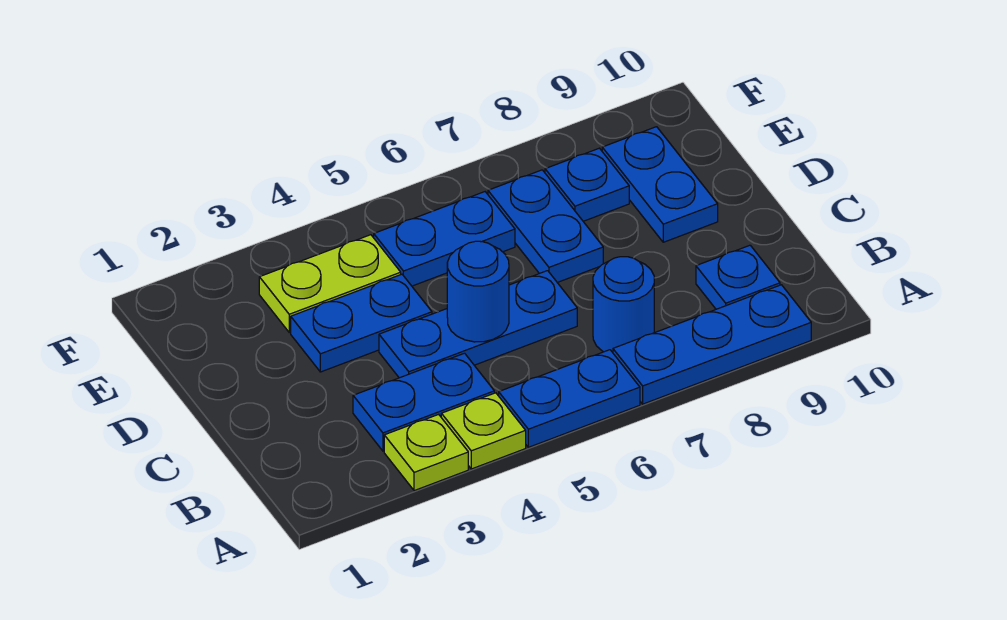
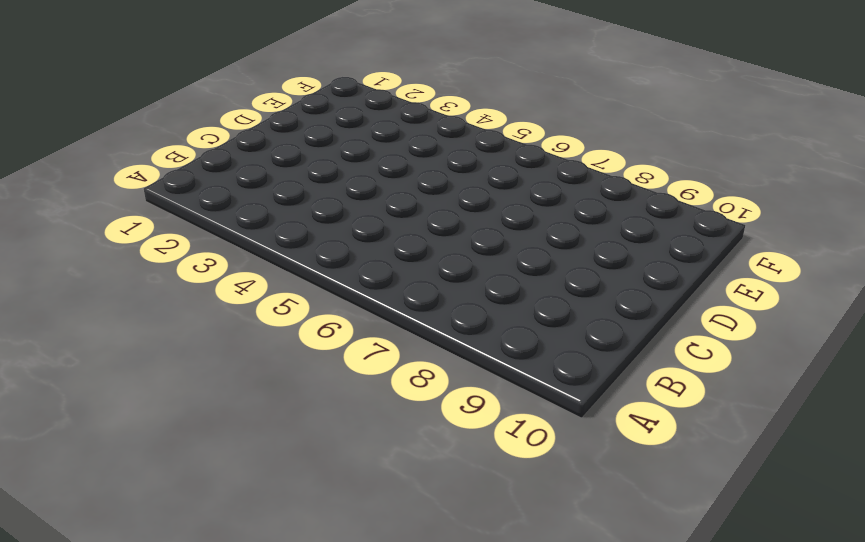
none -> lime plate A3 level 1
none -> lime plate A4 level 1
none -> blue plate A5:A6 level 1

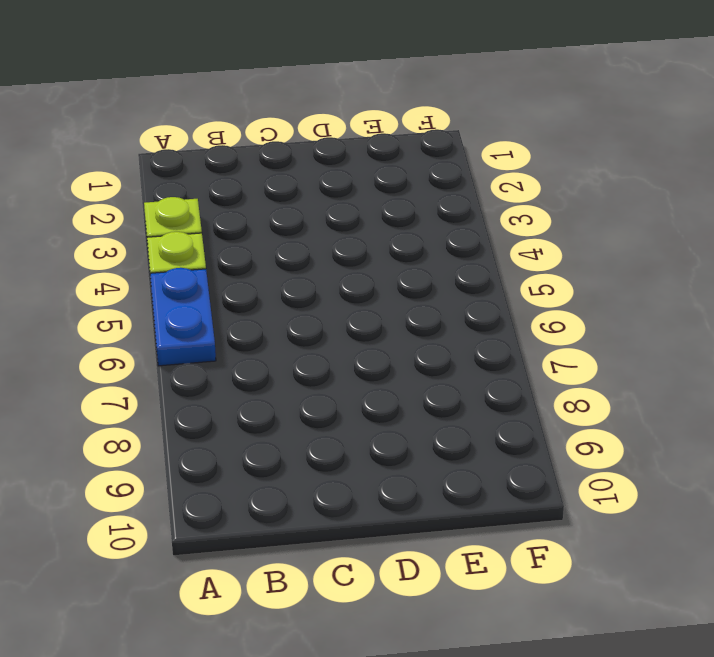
none -> blue plate A7:A9 level 1
none -> blue plate B3:B4 level 1
none -> blue round brick B7 level 1

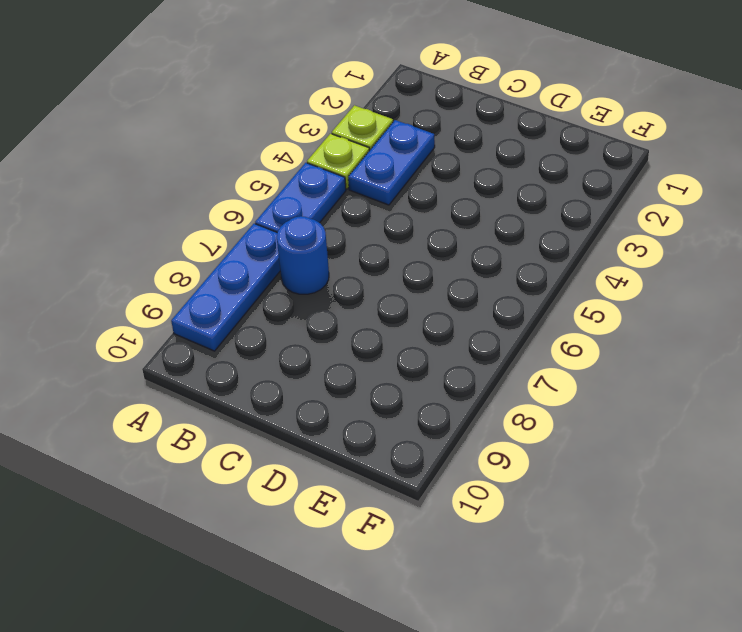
none -> blue plate B9 level 1
none -> blue plate C4:C6 level 1
none -> blue plate D3:D4 level 1

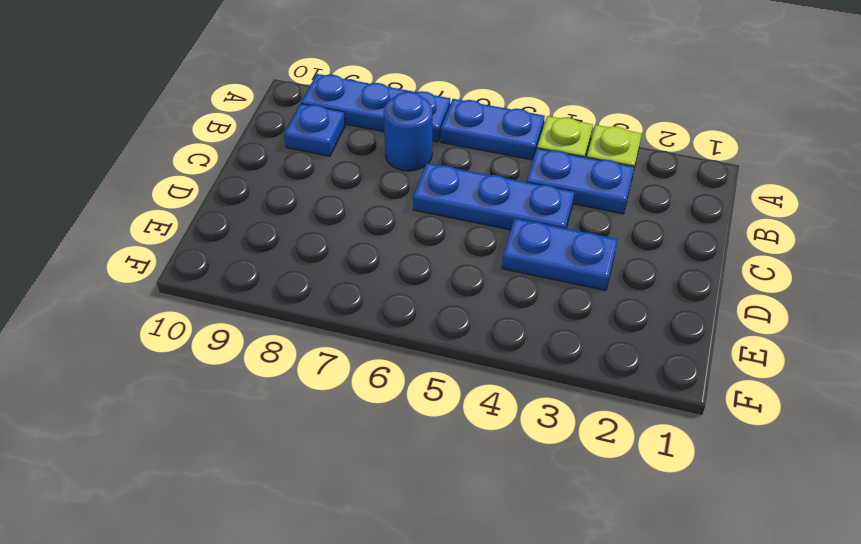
none -> blue plate D7:E7 level 1
none -> blue plate D9:E9 level 1
none -> lime plate E3:E4 level 1

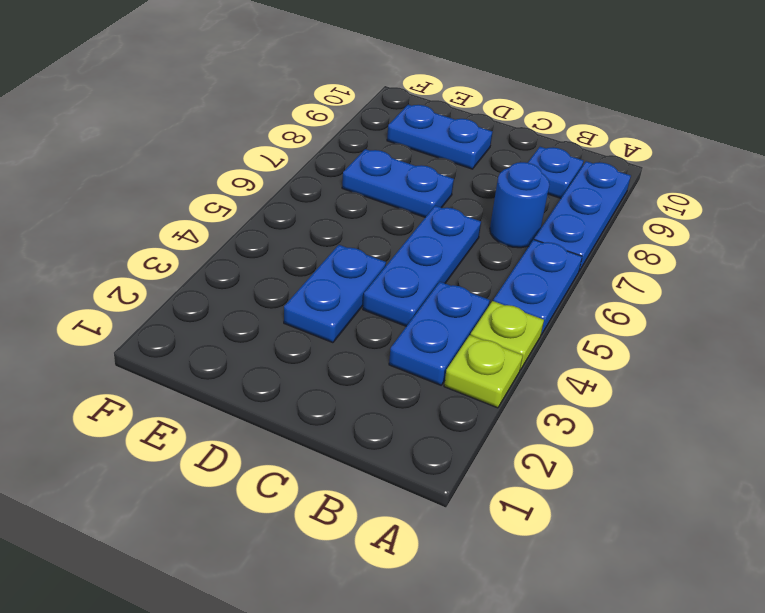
none -> lime plate E3:E4 level 1
none -> blue plate E5:E6 level 1
none -> blue plate E8 level 1

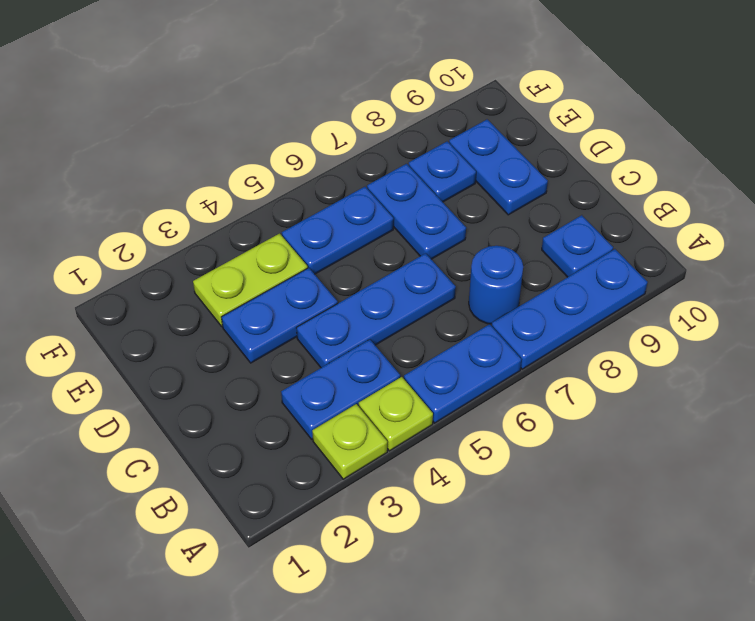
none -> blue round brick C5 level 2

